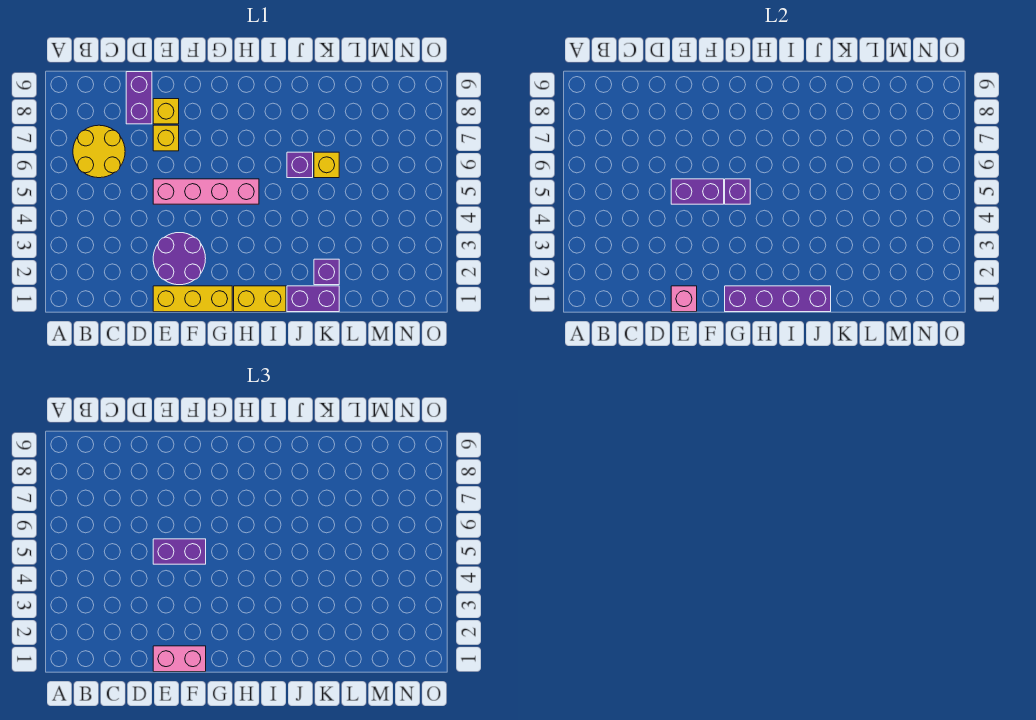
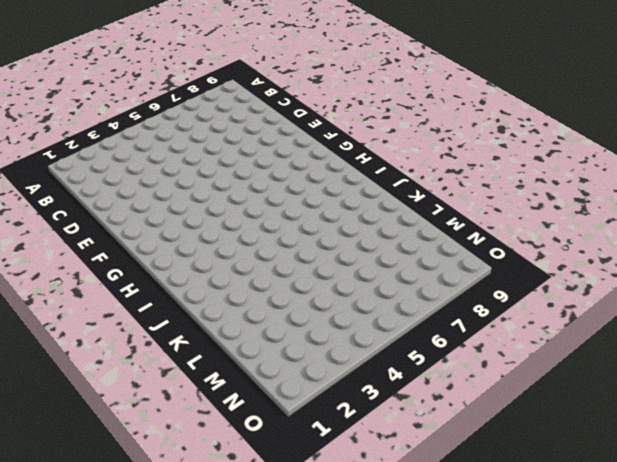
none -> yellow round brick B6:C7 level 1
none -> purple brick D8:D9 level 1
none -> yellow brick E1:G1 level 1

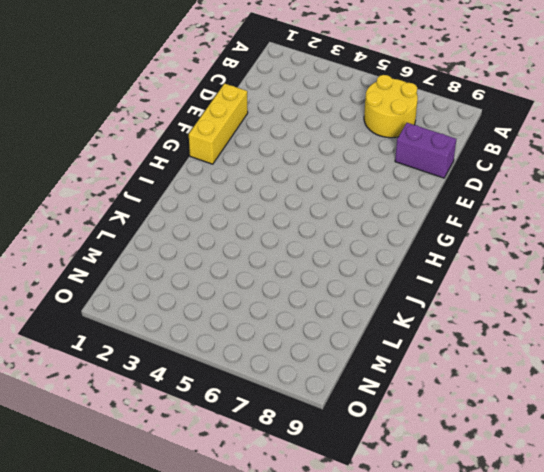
none -> purple round brick E2:F3 level 1
none -> pink brick E5:H5 level 1
none -> yellow brick E7 level 1

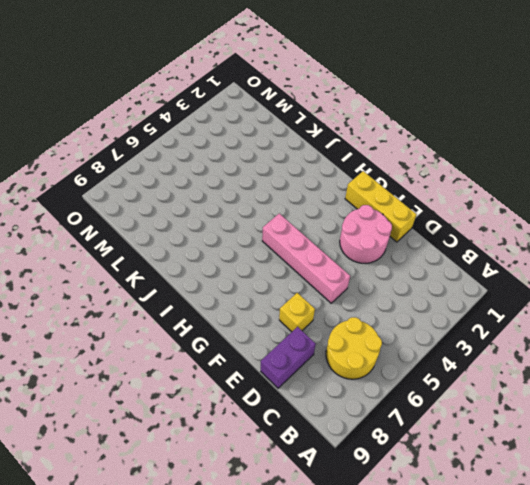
pink round brick E2:F3 level 1 -> purple round brick E2:F3 level 1
none -> yellow brick E8 level 1
none -> yellow brick H1:I1 level 1
none -> purple brick J1:K1 level 1

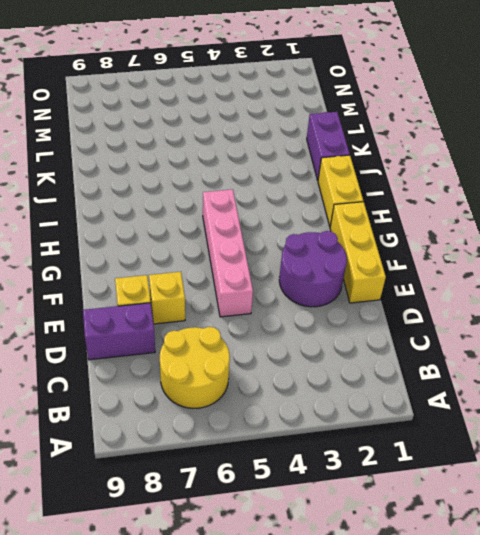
none -> purple brick J6 level 1
none -> purple brick K2 level 1
none -> yellow brick K6 level 1

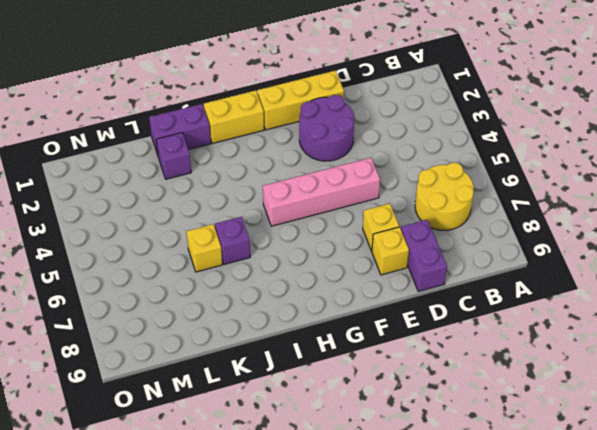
none -> pink brick E1 level 2
none -> purple brick E5:F5 level 2
none -> purple brick G1:J1 level 2

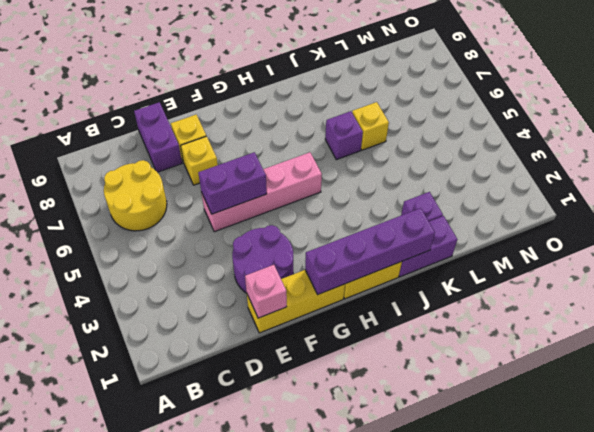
none -> purple brick G5 level 2
none -> pink brick E1:F1 level 3
none -> purple brick E5:F5 level 3

